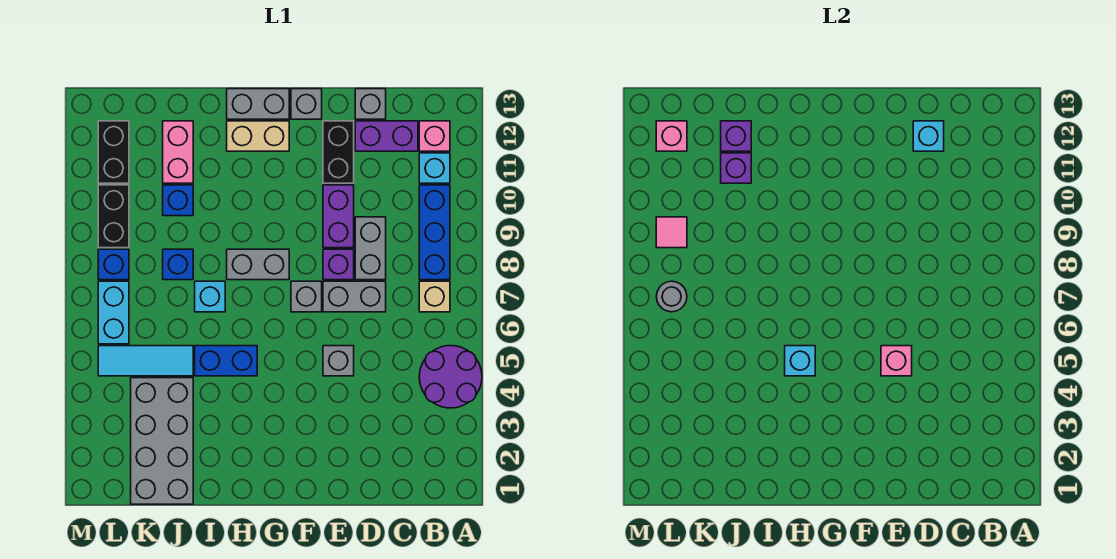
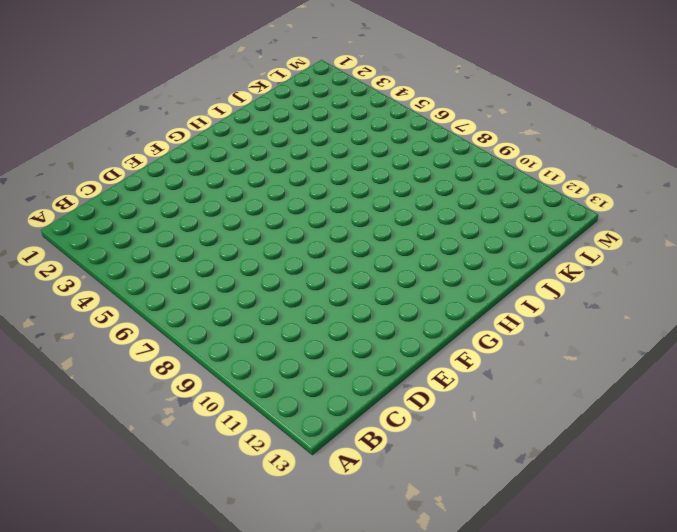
none -> purple round brick A4:B5 level 1
none -> tan brick B7 level 1
none -> blue brick B8:B10 level 1
none -> cyan brick B11 level 1

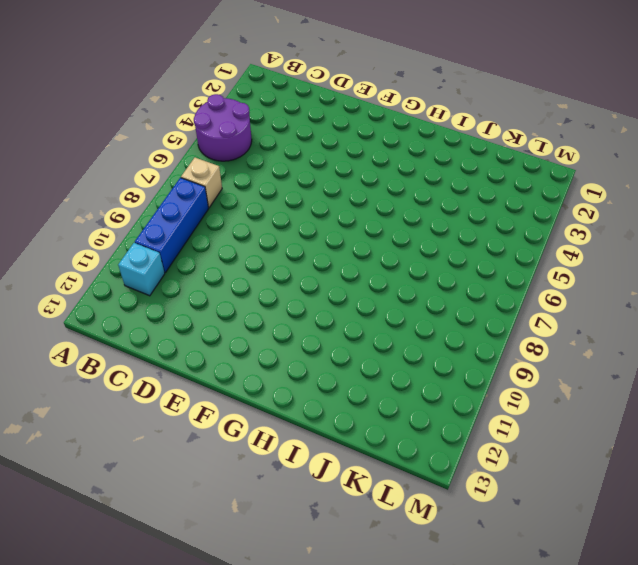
none -> pink brick B12 level 1
none -> purple brick C12:D12 level 1
none -> grey brick D7:E7 level 1
none -> grey brick D8:D9 level 1

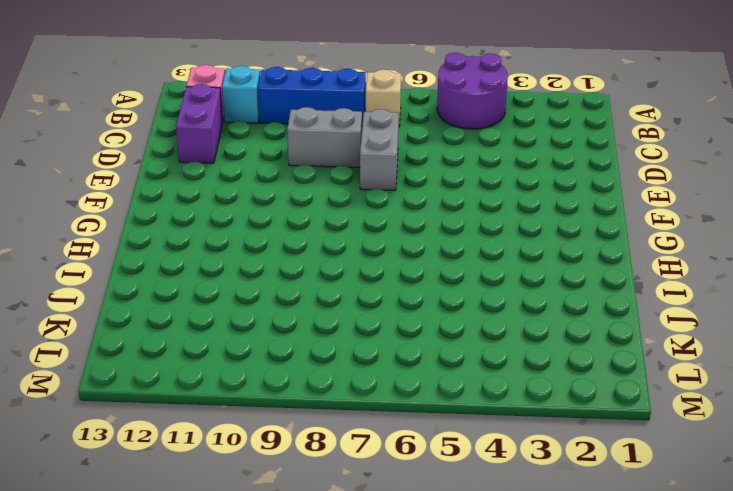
none -> grey brick D13 level 1
none -> grey brick E5 level 1
none -> purple brick E8 level 1
none -> purple brick E9:E10 level 1

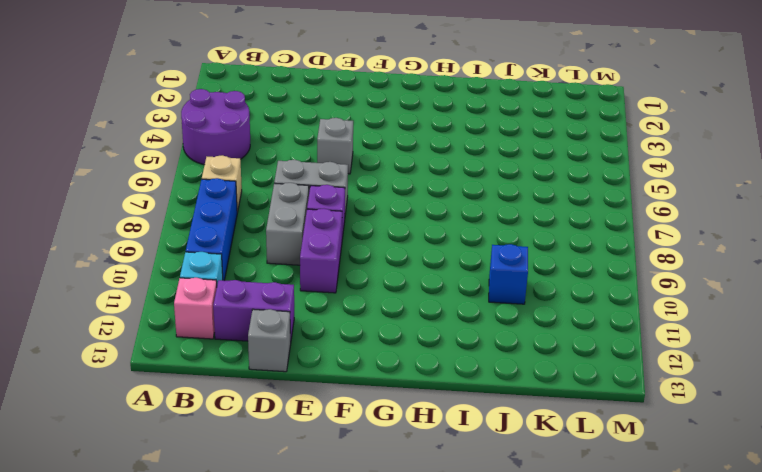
none -> black brick E11:E12 level 1
none -> grey brick F7 level 1
none -> grey brick F13 level 1
none -> grey brick G8:H8 level 1

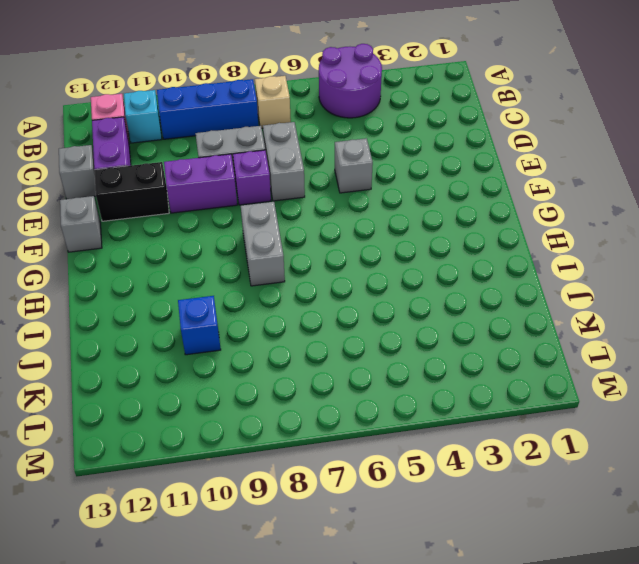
none -> grey brick F7 level 1
none -> tan brick G12:H12 level 1
none -> grey brick G13:H13 level 1
none -> blue brick H5:I5 level 1

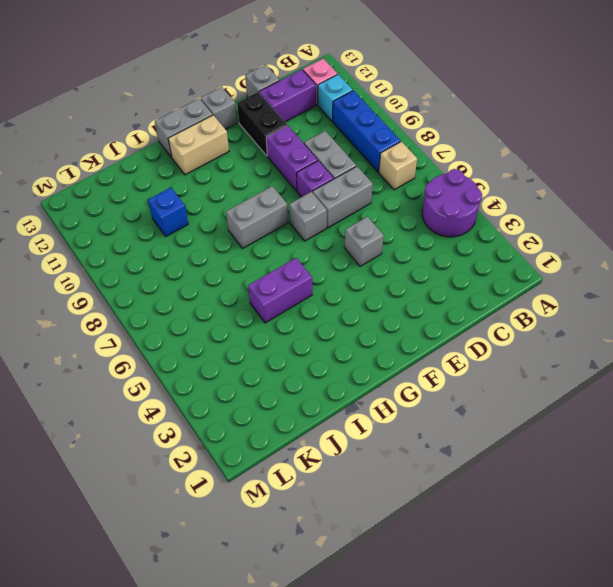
purple brick H5:I5 level 1 -> blue brick H5:I5 level 1
none -> cyan brick I7 level 1
none -> grey brick J1:K4 level 1
none -> cyan tile J5:L5 level 1
none -> blue brick J8 level 1

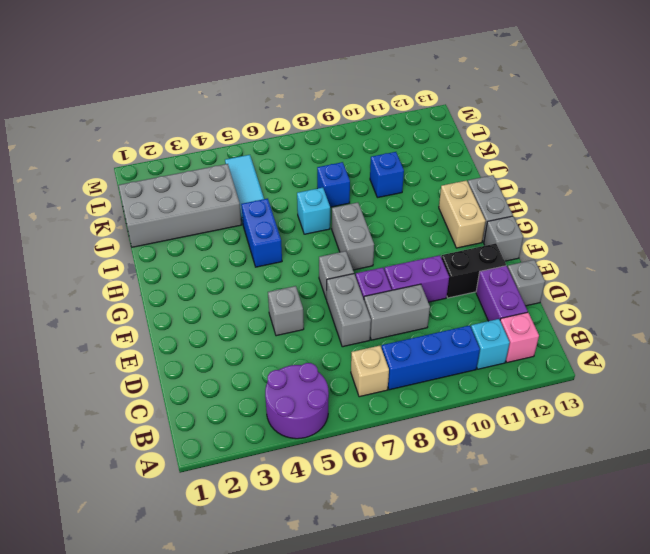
none -> pink brick J11:J12 level 1
none -> cyan brick L6:L7 level 1
none -> blue brick L8 level 1
none -> black brick L9:L10 level 1

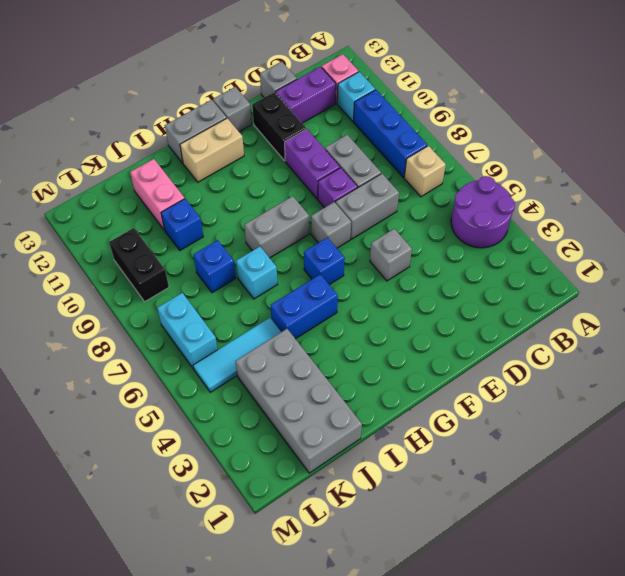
blue brick G6 level 1 -> blue brick L8 level 1
none -> black brick L11:L12 level 1
none -> cyan brick D12 level 2
none -> pink brick E5 level 2
none -> cyan brick H5 level 2

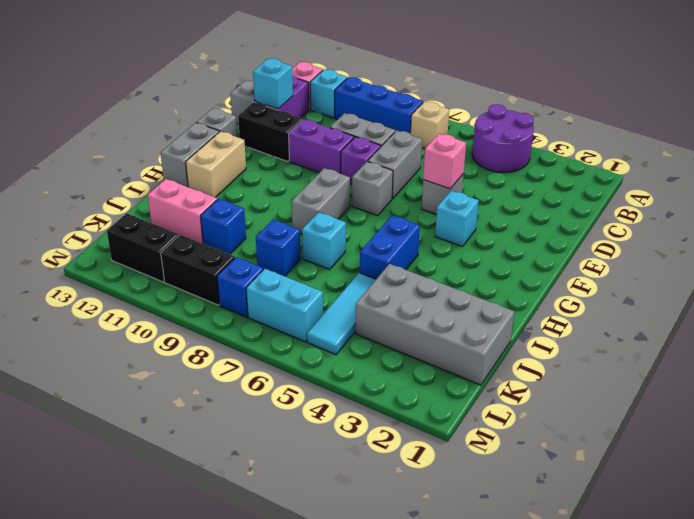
cyan brick F4 level 1 -> cyan brick H5 level 2
none -> purple brick J11 level 2
none -> purple brick J12 level 2
none -> grey round brick L7 level 2
none -> pink tile L9 level 2

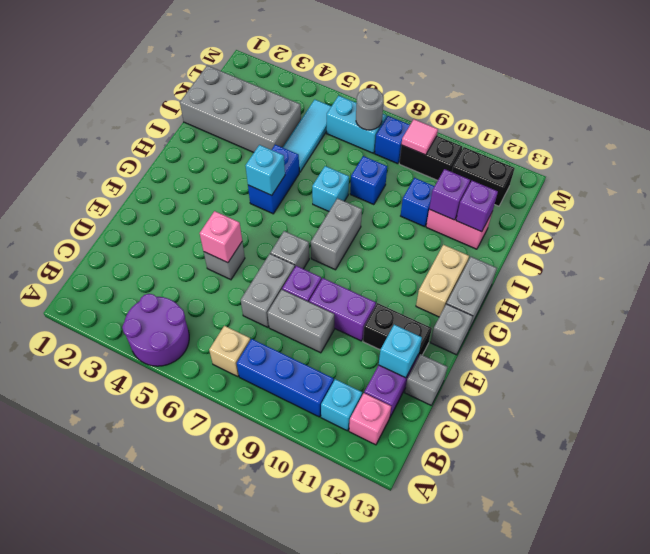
none -> pink brick L12 level 2

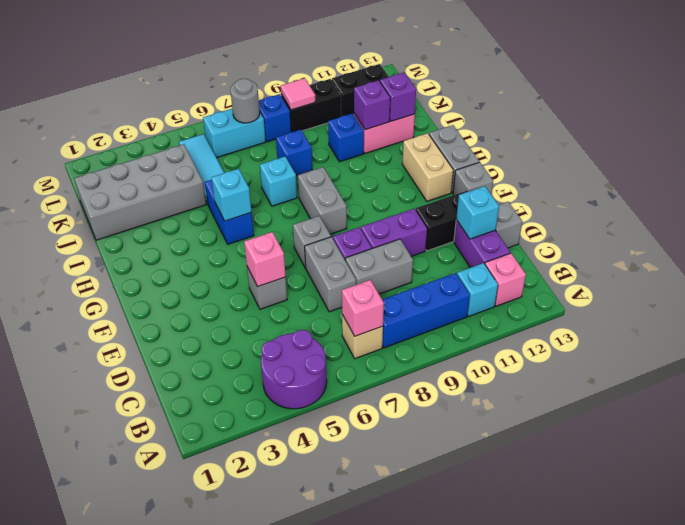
pink brick B7 level 2 -> pink brick L12 level 2

